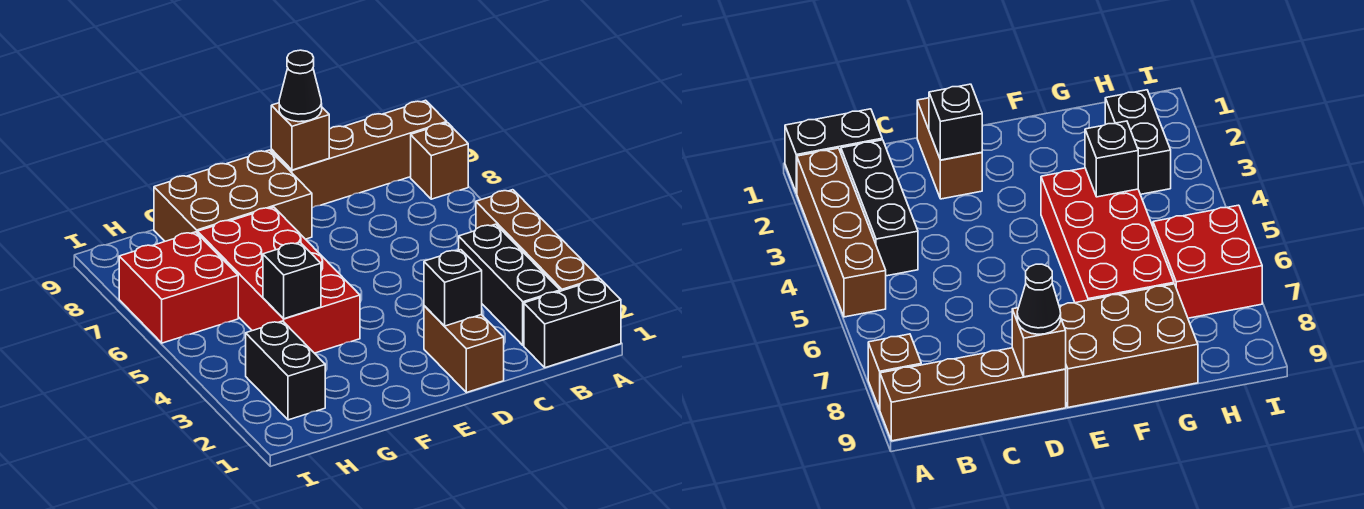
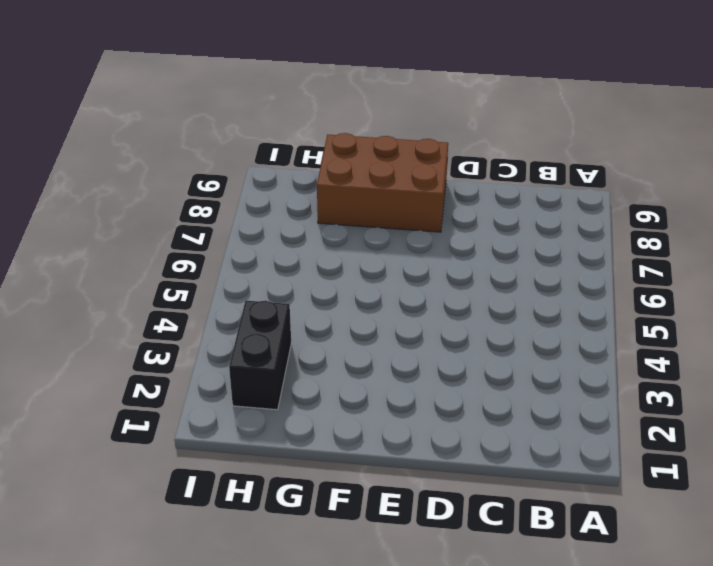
none -> black brick A1:B1 level 1
none -> brown brick A2:A5 level 1
none -> brown brick A8 level 1

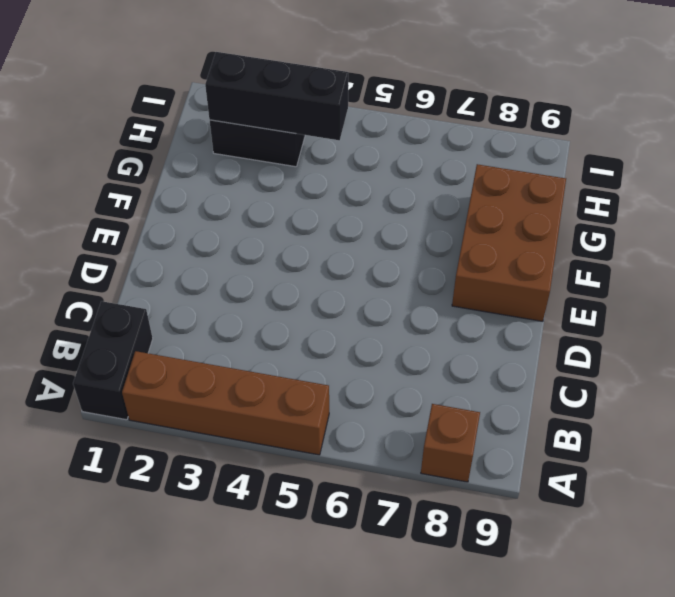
black brick H2:H4 level 2 -> black brick B2:B4 level 1
none -> brown brick A9:D9 level 1
none -> brown brick D1:D2 level 1
none -> red brick F4:G7 level 1

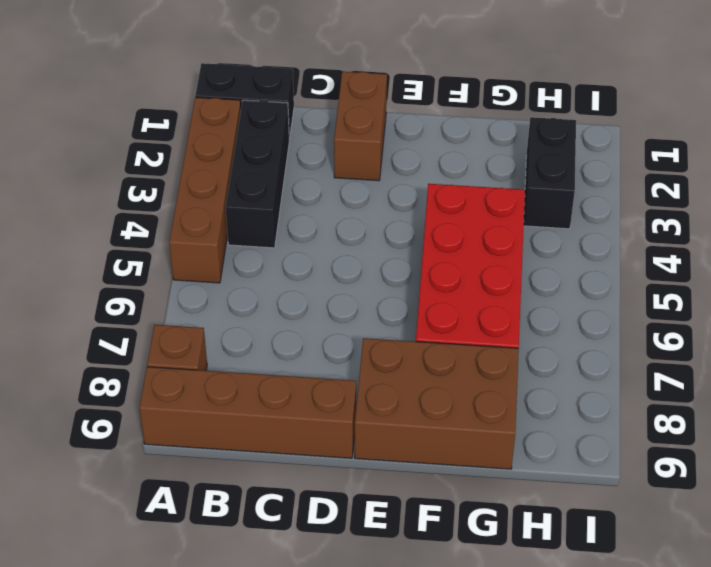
none -> red brick H6:I7 level 1
none -> black brick D2 level 2
none -> brown brick D9 level 2

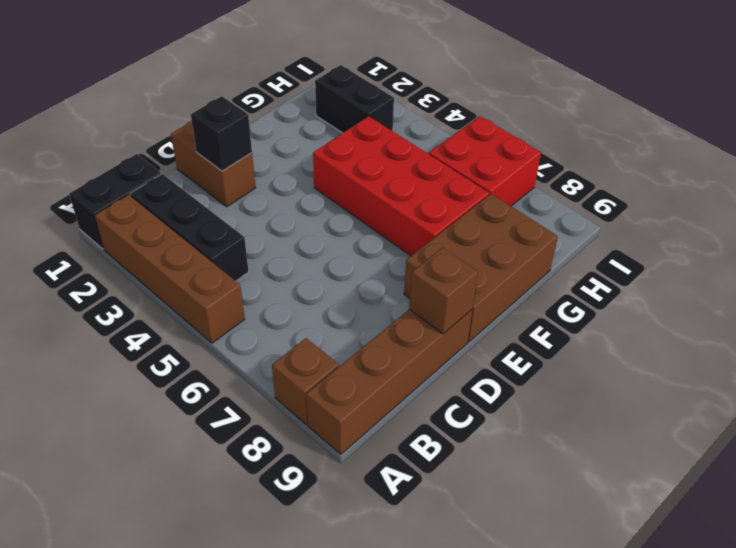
none -> black brick G4 level 2
none -> black cone D9 level 3

